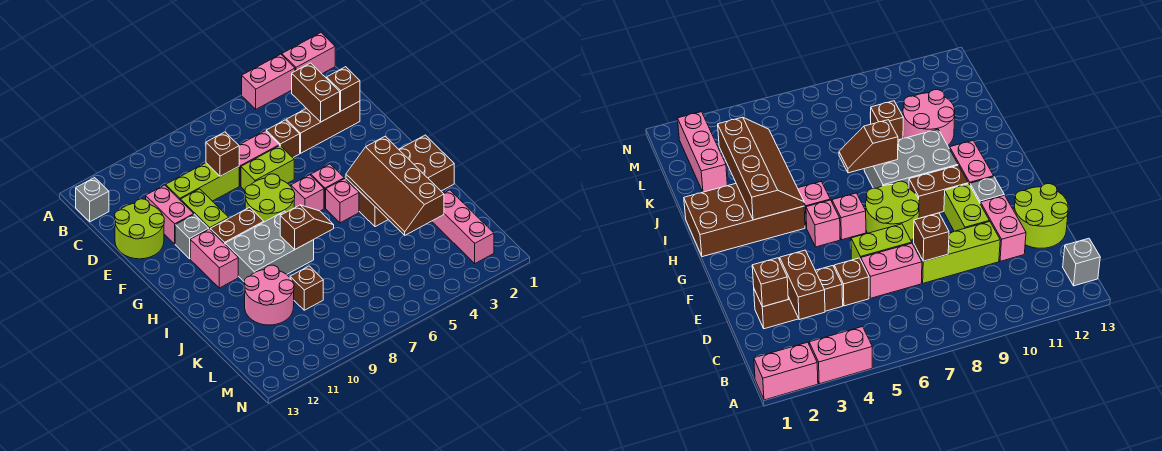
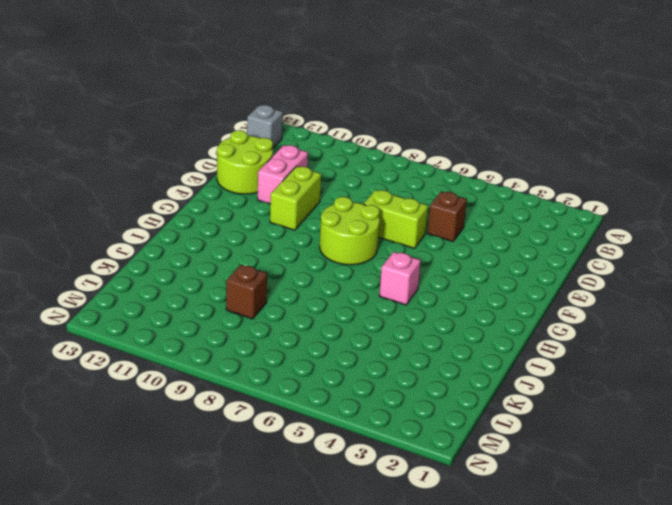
none -> pink brick A1:A2 level 1
none -> pink brick A3:A4 level 1
none -> brown brick D2:D4 level 1

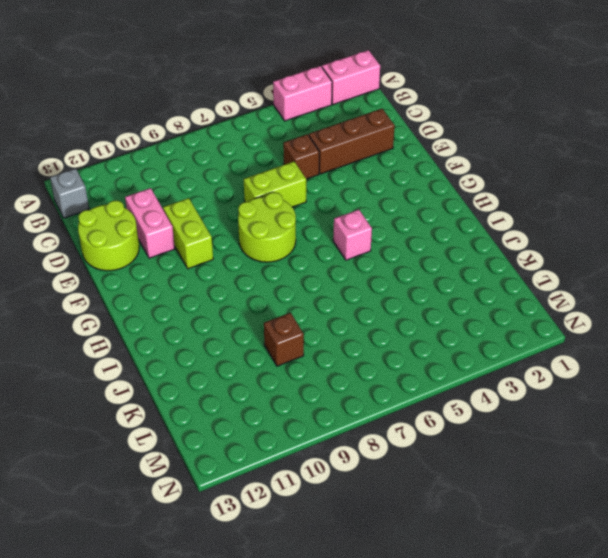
none -> pink brick D6:D7 level 1
none -> lime brick D8:D10 level 1
none -> grey brick F11 level 1

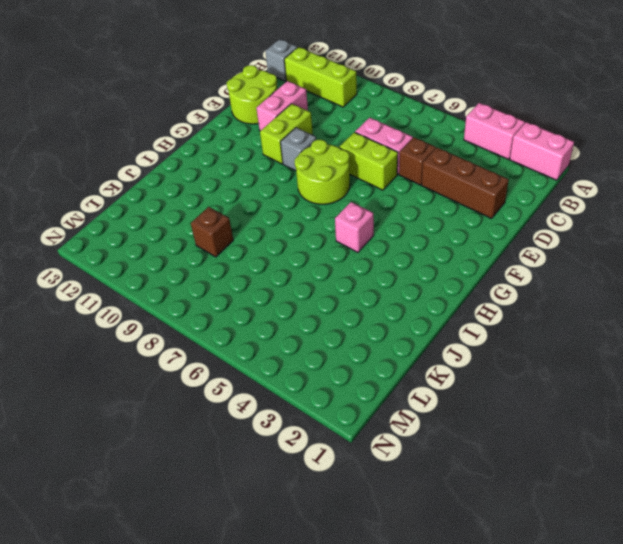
lime brick B10:B12 level 1 -> lime brick D8:D10 level 1
grey brick F9 level 1 -> grey brick F11 level 1
none -> pink brick G5 level 1
none -> pink brick G6 level 1
none -> brown brick G9:G10 level 1

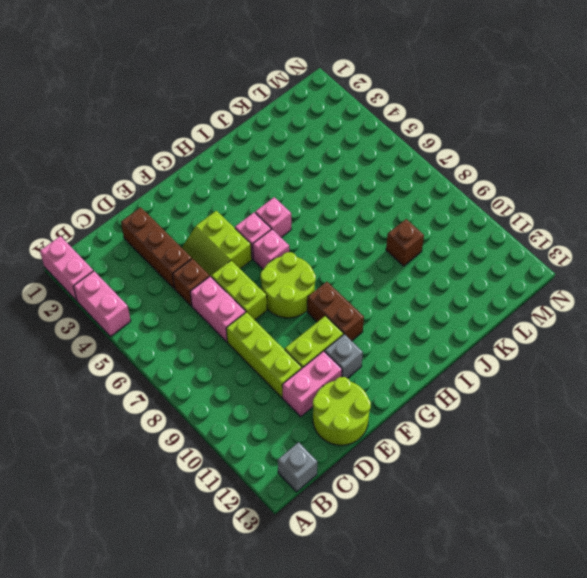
lime slope E4:F5 level 1 top F -> none
none -> pink brick G11:H11 level 1
none -> brown brick H1:I4 level 1
none -> grey brick H8:I10 level 1

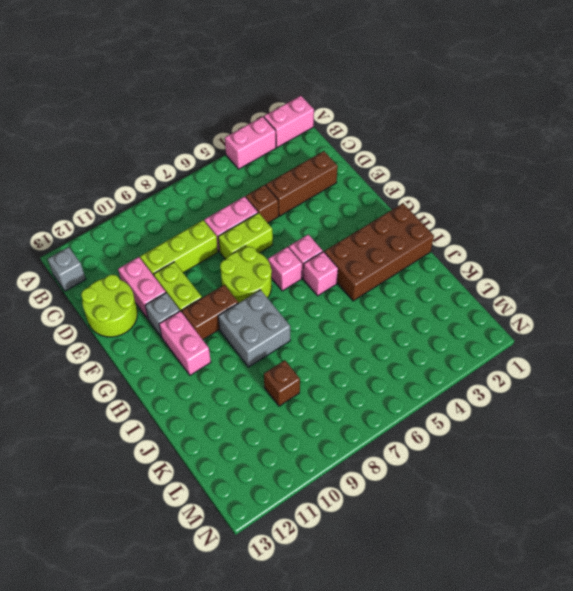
grey brick H8:I9 level 1 -> grey brick H8:I10 level 1
none -> pink round brick J10:K11 level 1
none -> pink brick K2:M2 level 1
none -> brown brick C3:D3 level 2

